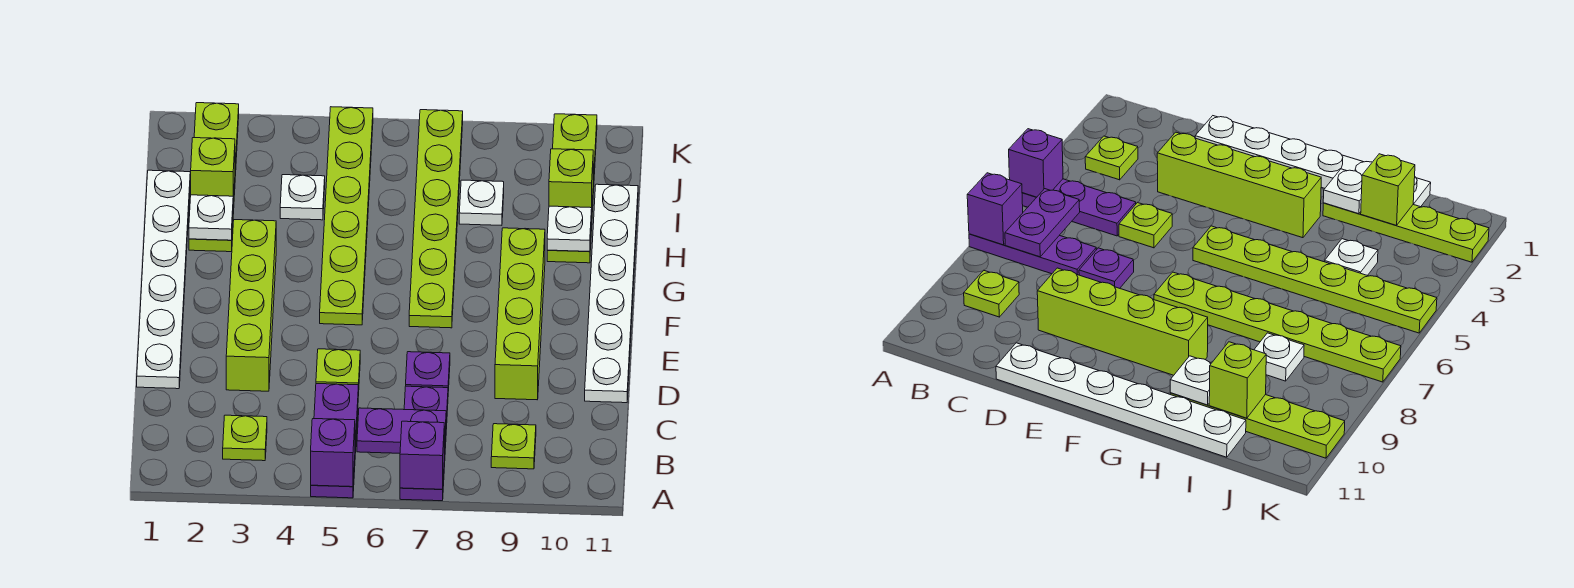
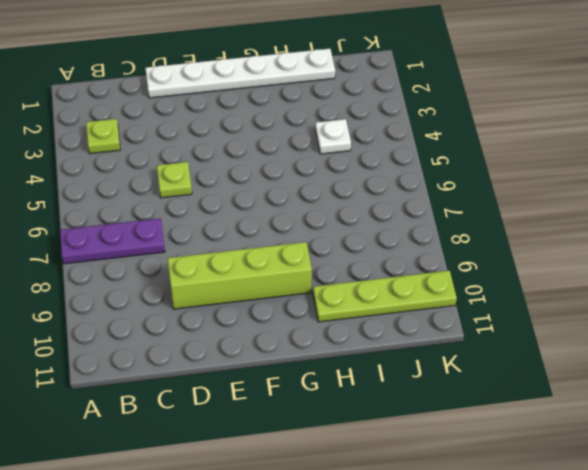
none -> purple plate A5:C5 level 1
none -> lime plate B9 level 1
none -> lime brick D3:G3 level 1

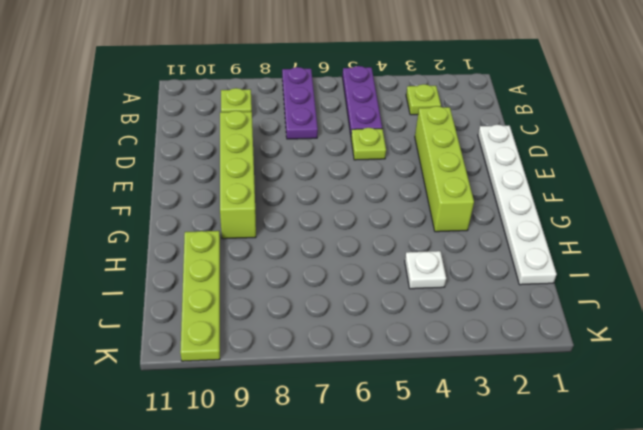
none -> purple plate D7 level 1
none -> white plate D11:I11 level 1
none -> lime plate F5:K5 level 1

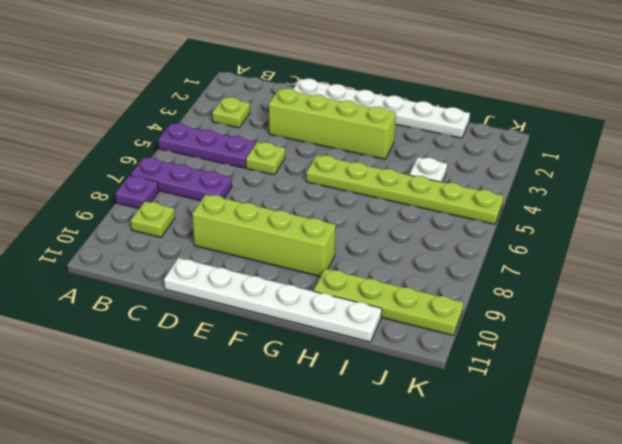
purple plate A8 level 1 -> purple plate D7 level 1
none -> lime plate F7:K7 level 1
none -> lime plate H2:K2 level 1
none -> white plate I8 level 1

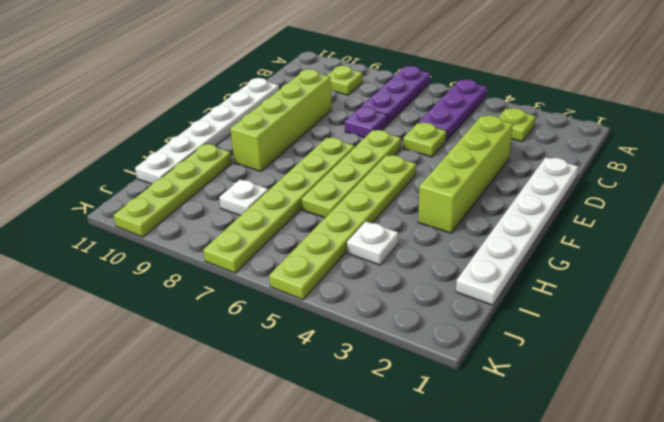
lime plate E6:H6 level 1 -> lime plate H2:K2 level 1
none -> purple brick A5 level 2
none -> purple brick A7 level 2
none -> purple plate B6:B7 level 2

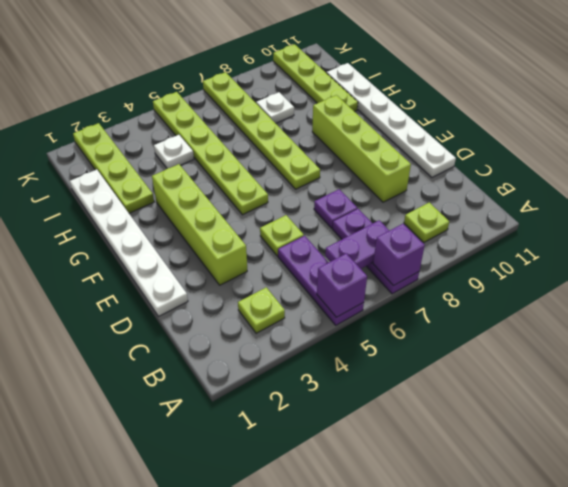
none -> white plate H2 level 2
none -> white plate H10 level 2
none -> lime brick I2 level 2

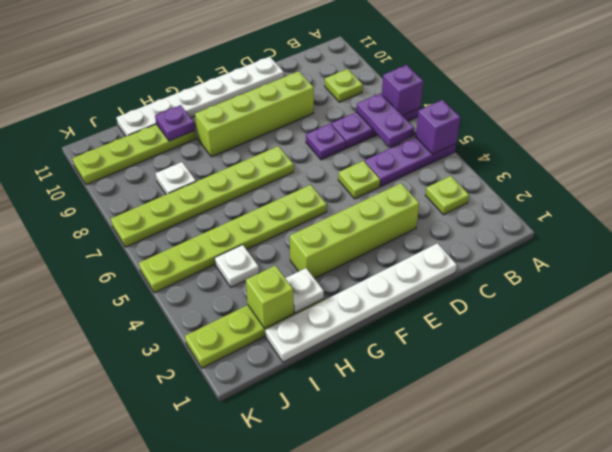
purple plate H10 level 2 -> white plate H10 level 2
none -> lime brick I10 level 2

